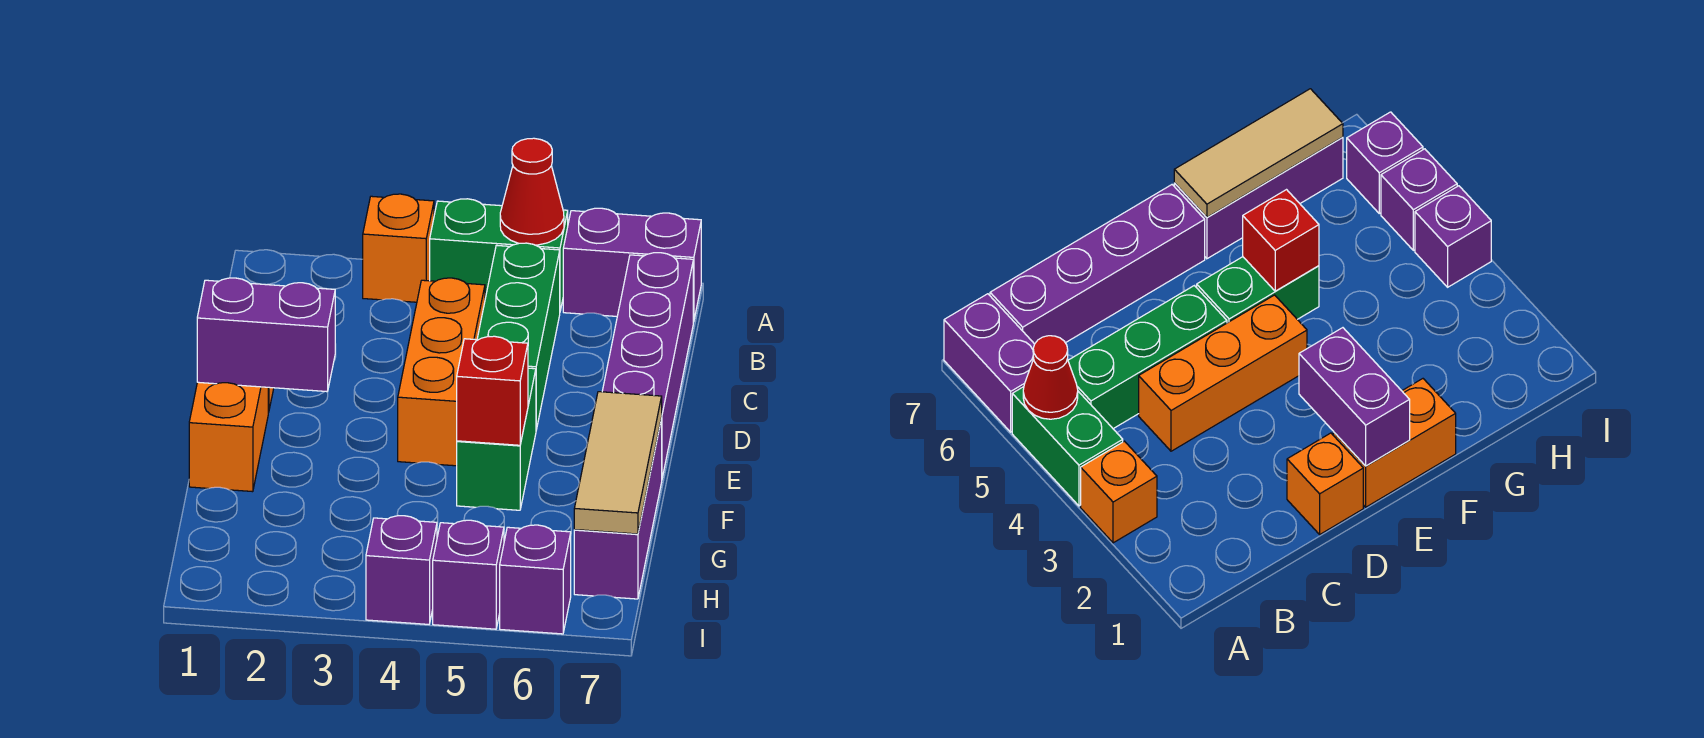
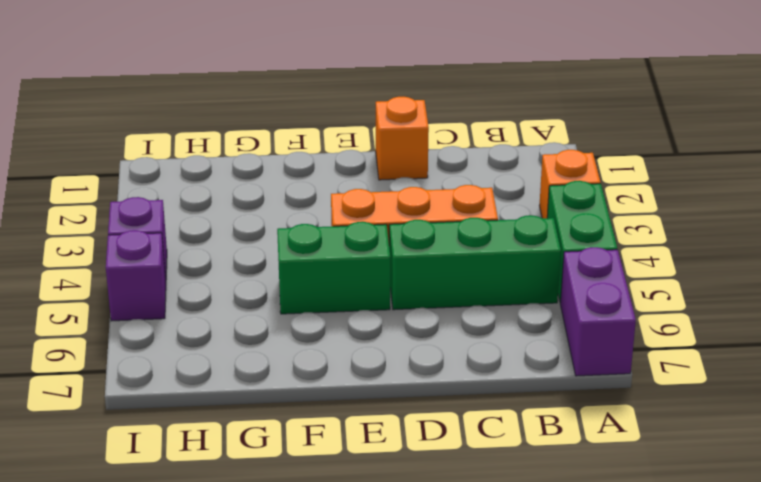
none -> purple brick B7:E7 level 1
none -> orange brick E1:F1 level 1
none -> purple brick F7:H7 level 1

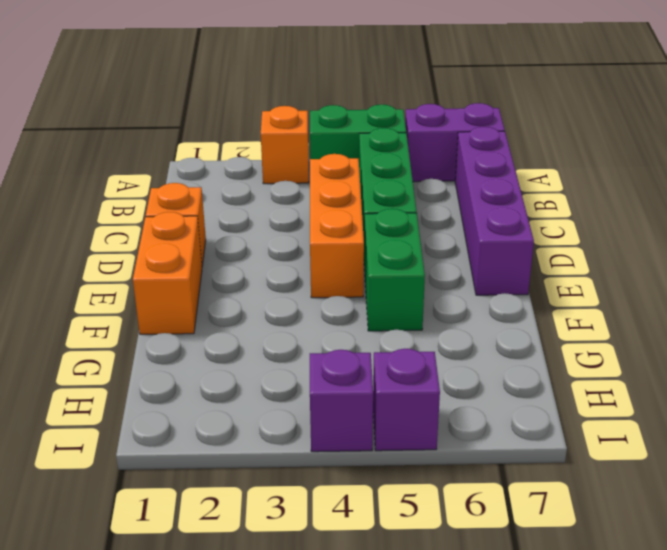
none -> purple brick F7:H7 level 1
none -> purple brick I6 level 1
none -> red cone A5 level 2

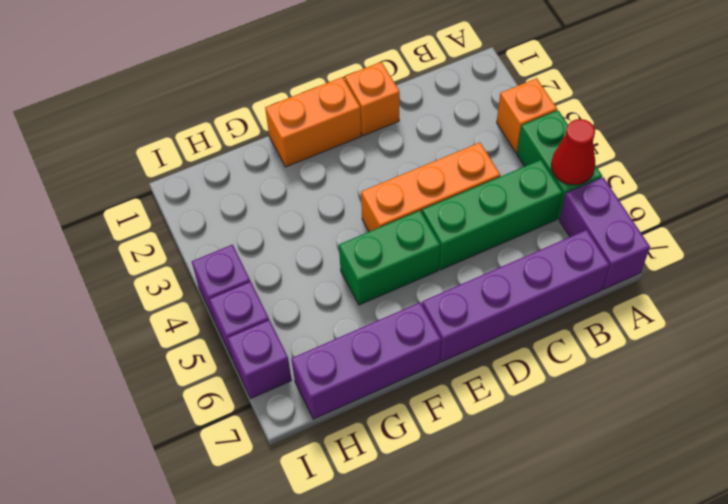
none -> purple brick E1:E2 level 2
none -> red brick F5 level 2
none -> tan tile F7:H7 level 2

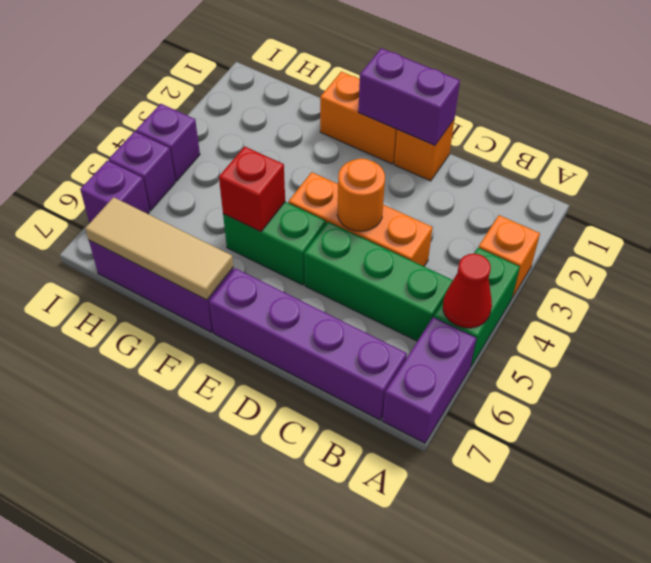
purple brick D1:E1 level 2 -> purple brick E1:E2 level 2
orange round brick D4 level 2 -> none

